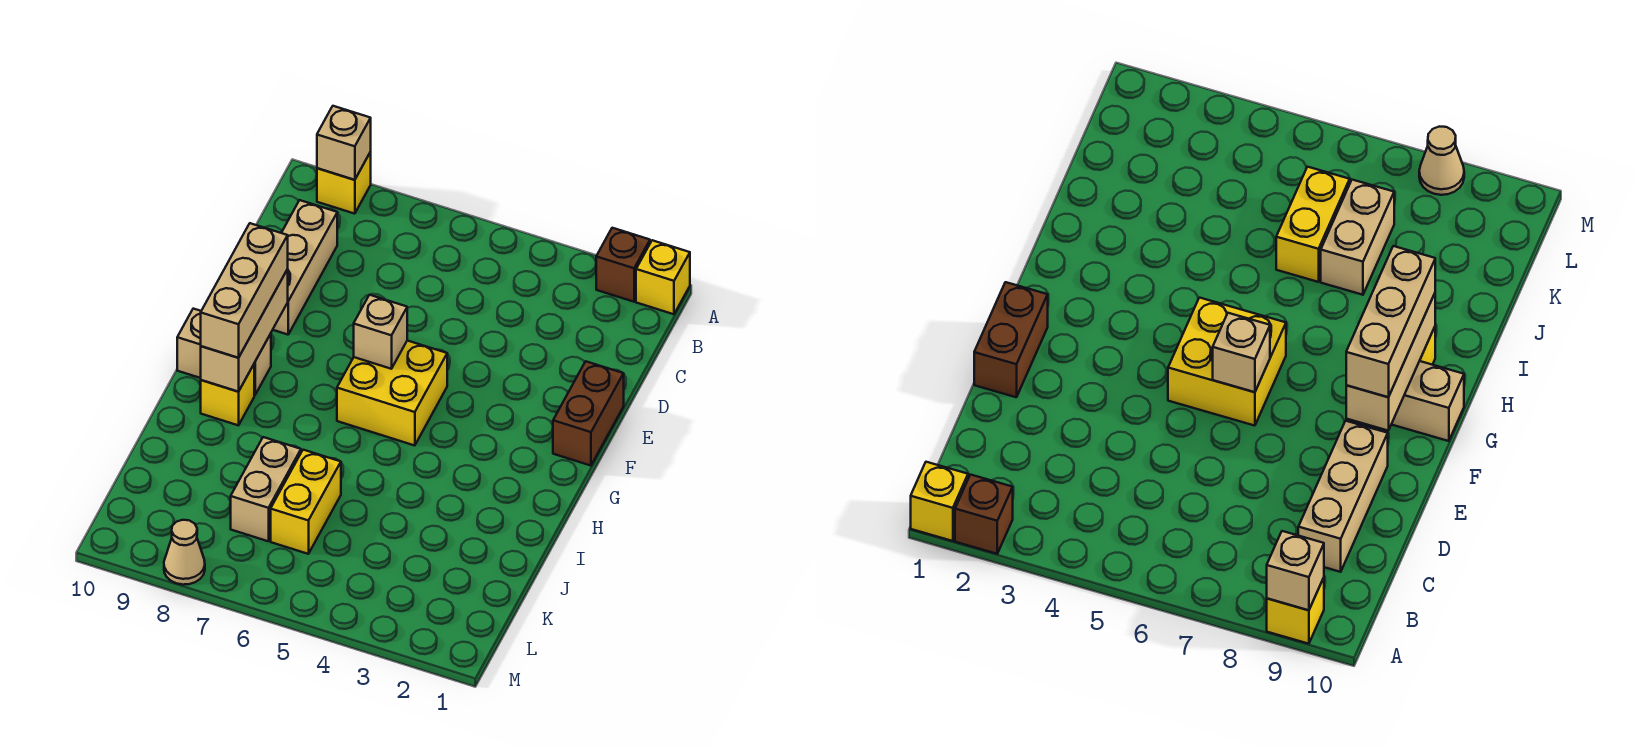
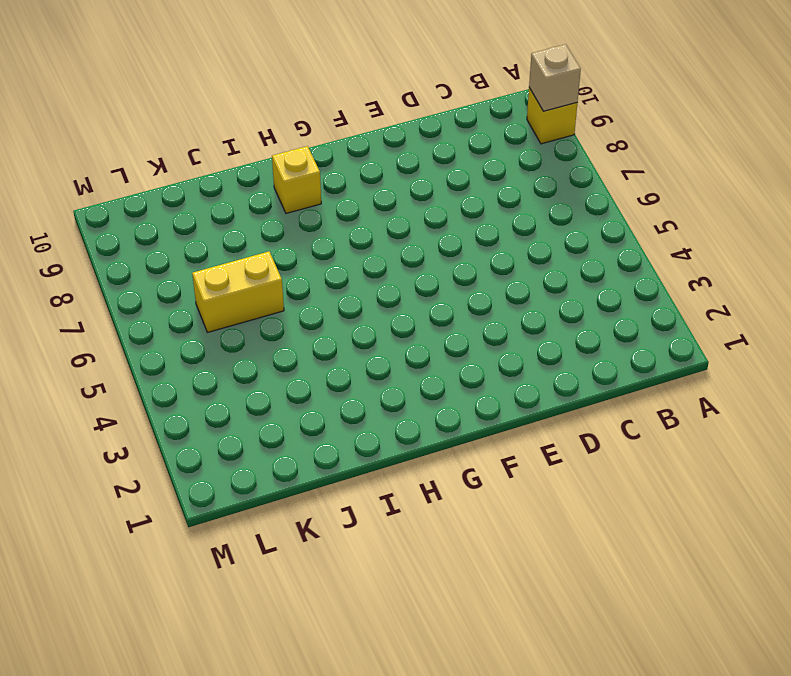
none -> yellow brick A1 level 1
none -> brown brick A2 level 1
none -> tan brick C9:E9 level 1

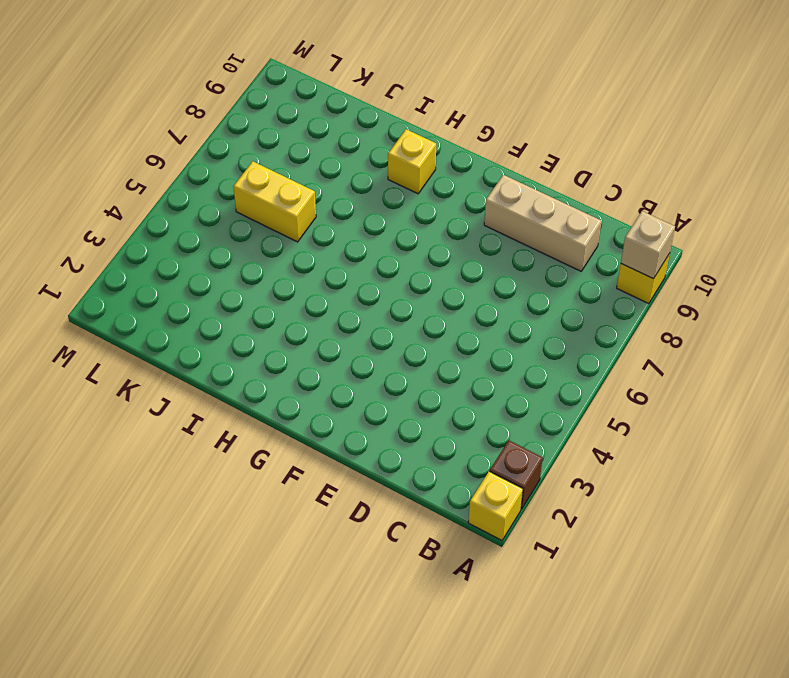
none -> brown brick E1:F1 level 1
none -> yellow brick F5:G6 level 1
none -> tan brick G9:G10 level 1

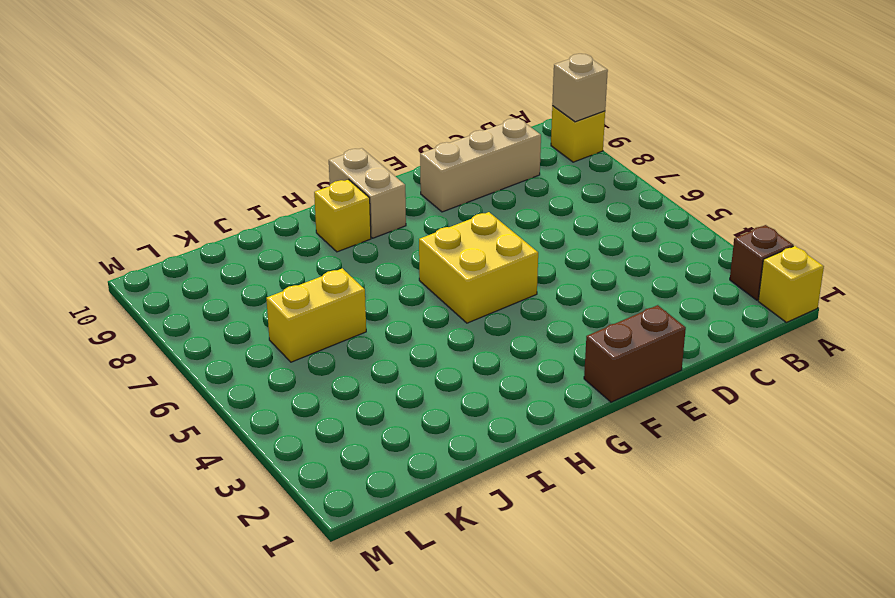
none -> tan brick J7:K7 level 1
none -> tan cone M8 level 1
none -> tan brick F6 level 2

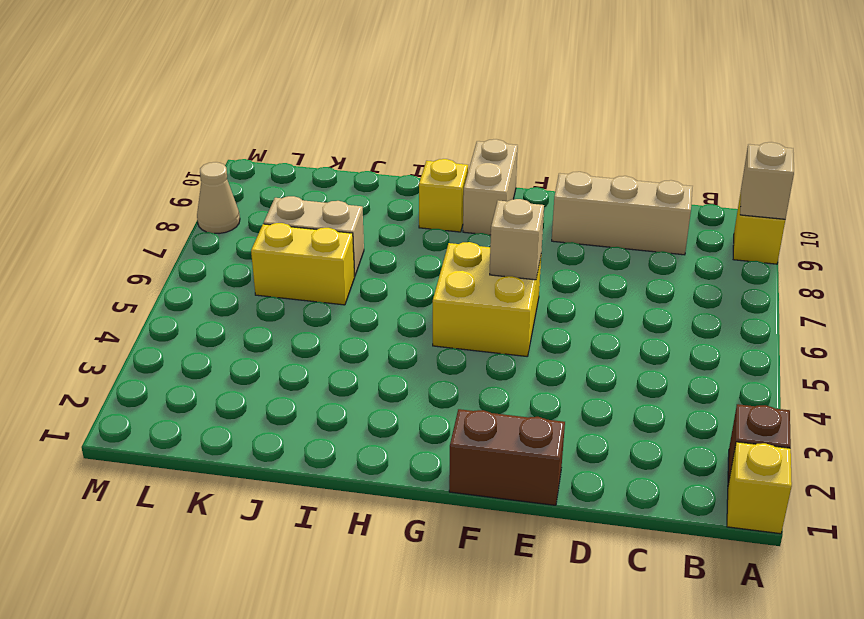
none -> tan brick F9:H9 level 2
none -> tan brick F9:H9 level 3

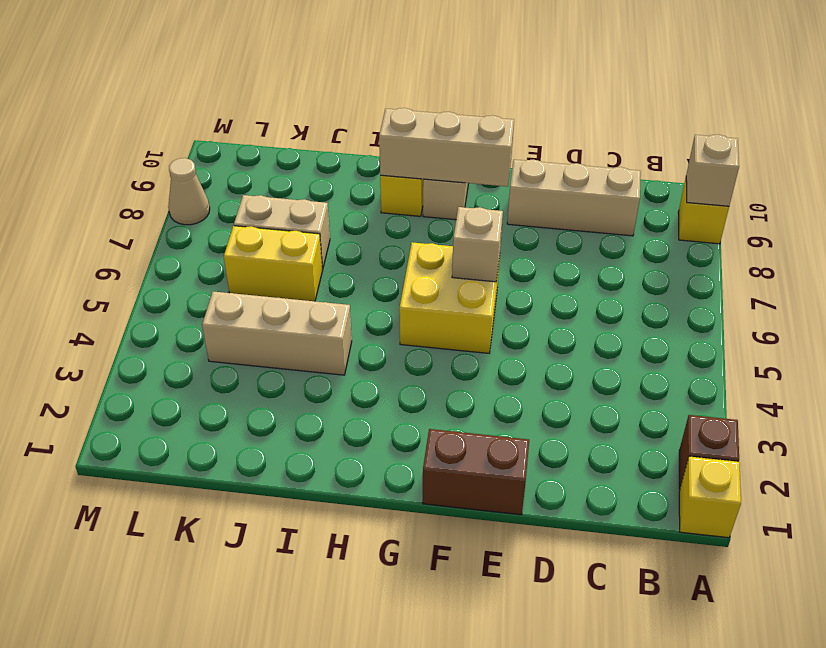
tan brick I4:K4 level 1 -> tan brick F9:H9 level 3

